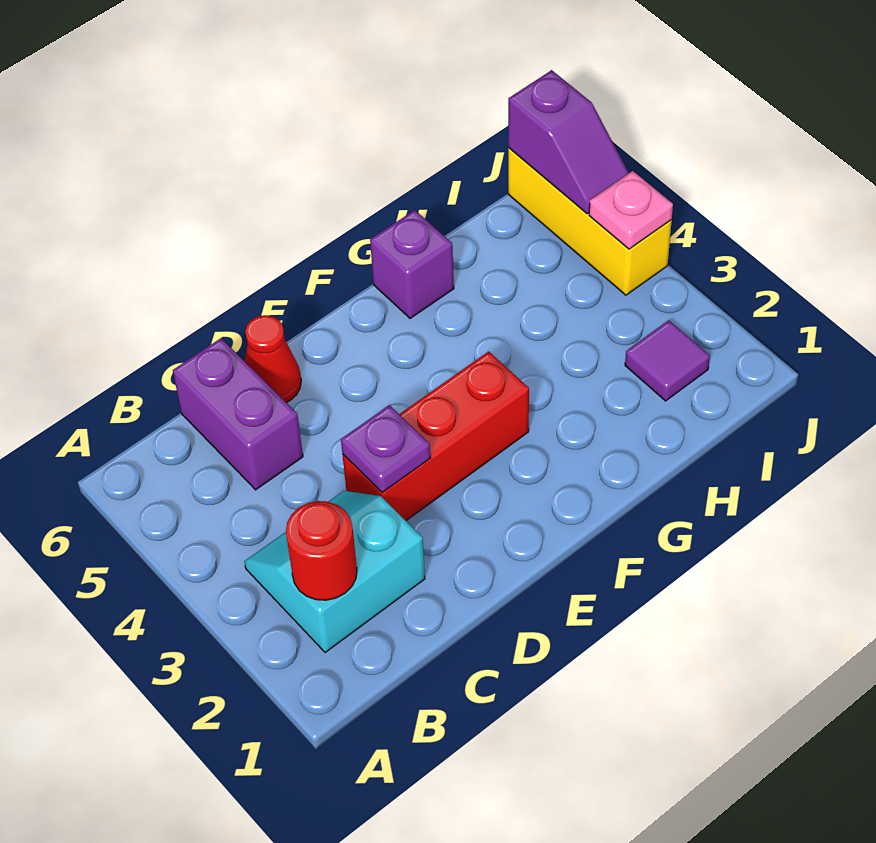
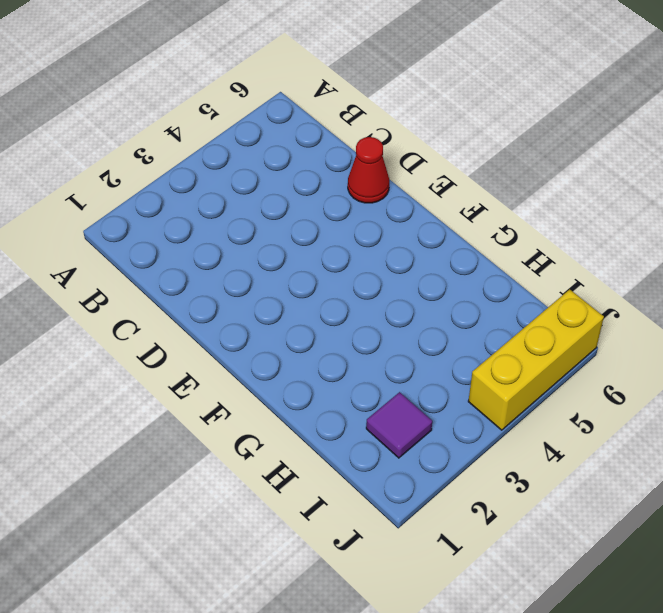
none -> cyan slope B2:C3 level 1 top 2
none -> purple brick C5:C6 level 1

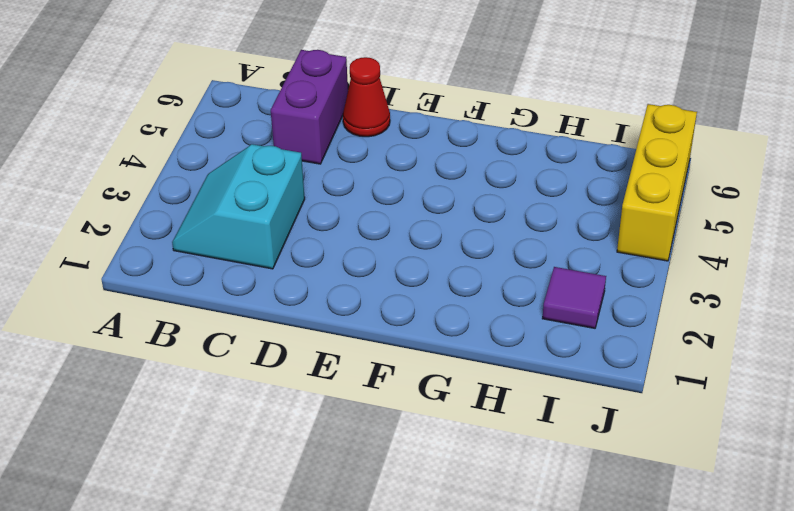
cyan slope B2:C3 level 1 top C -> cyan slope B2:C3 level 1 top 2
none -> red brick D3:F3 level 1
none -> purple brick G6 level 1

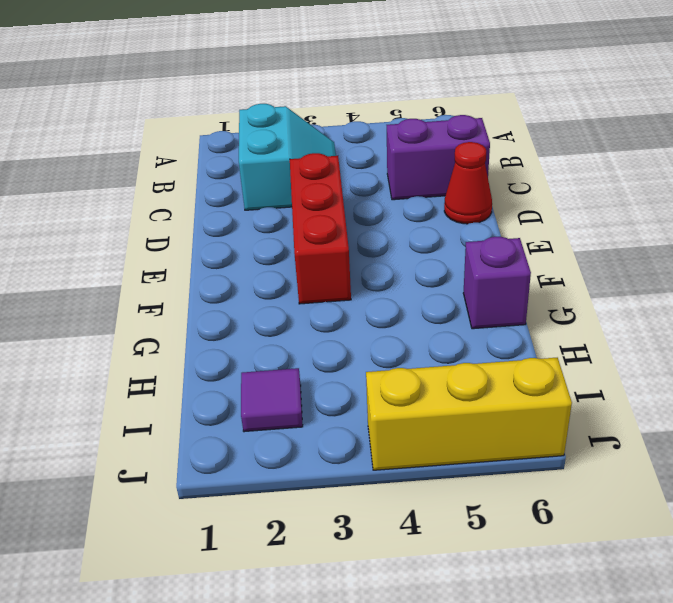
none -> red round brick B2 level 2
none -> purple plate D3 level 2

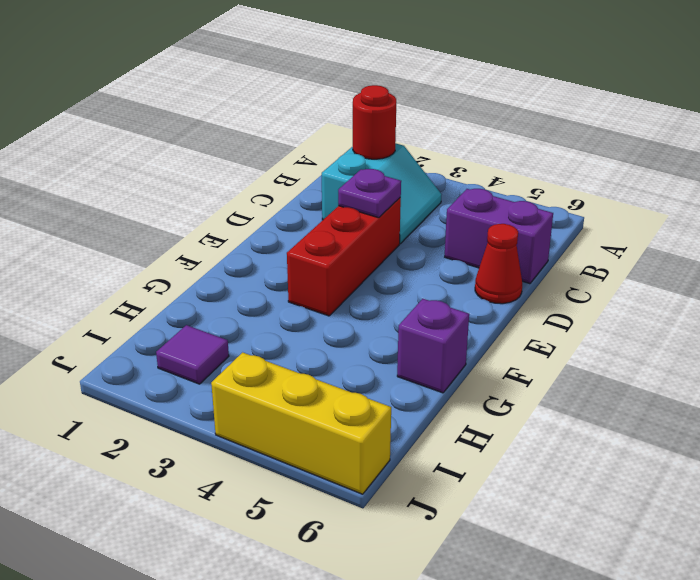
none -> pink plate J4 level 2
none -> purple slope J5:J6 level 2 top 6

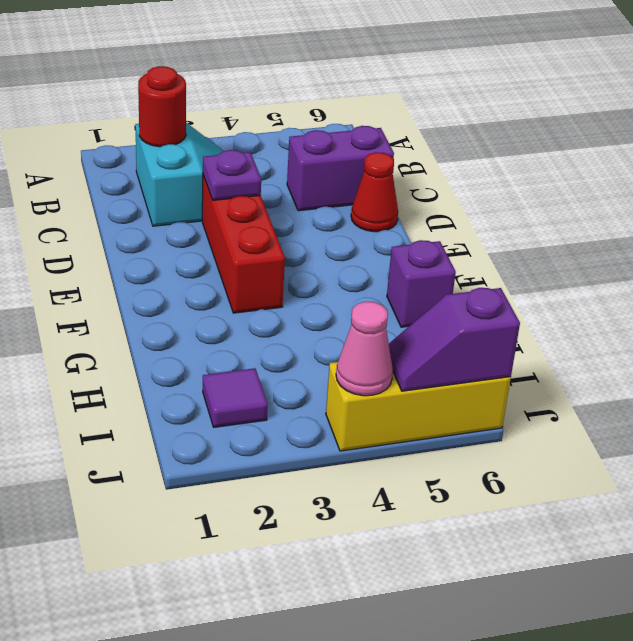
pink cone J4 level 2 -> pink plate J4 level 2

